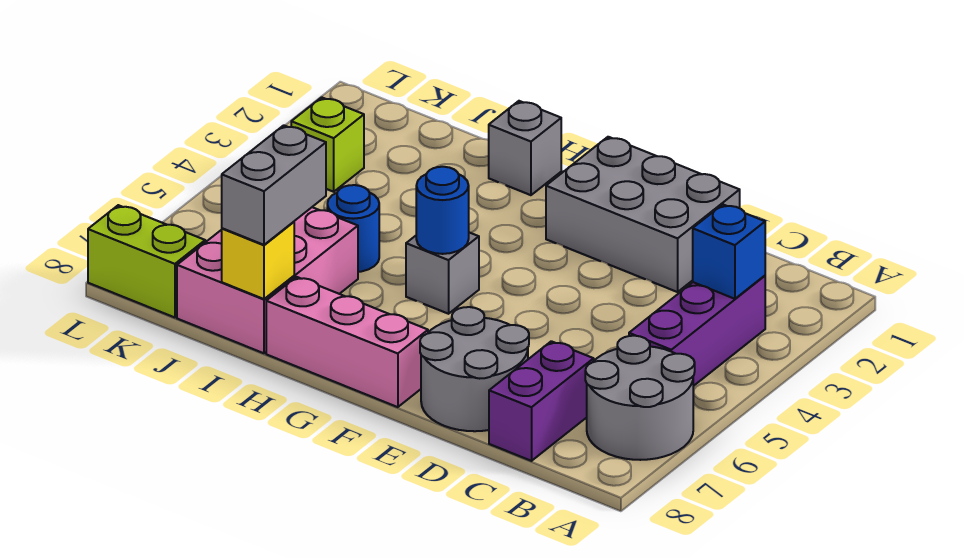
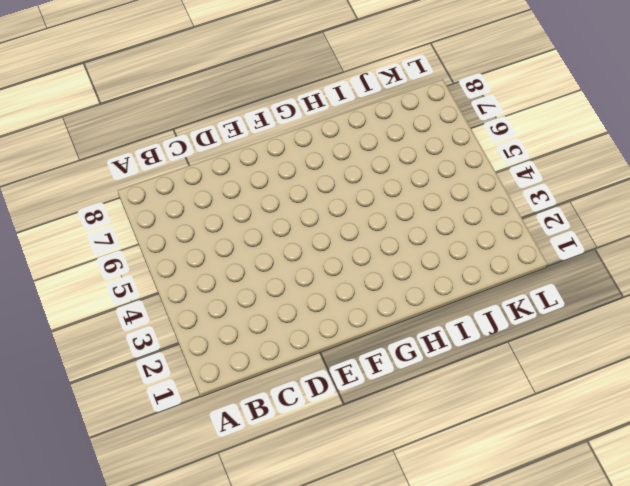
none -> grey round brick A6:B7 level 1
none -> purple brick B3:B5 level 1
none -> purple brick C7:C8 level 1

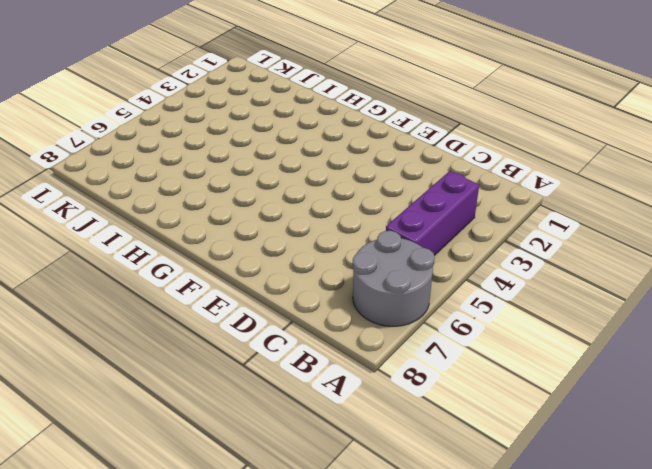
none -> purple brick C7:C8 level 1
none -> grey brick D1:F2 level 1
none -> grey round brick D7:E8 level 1

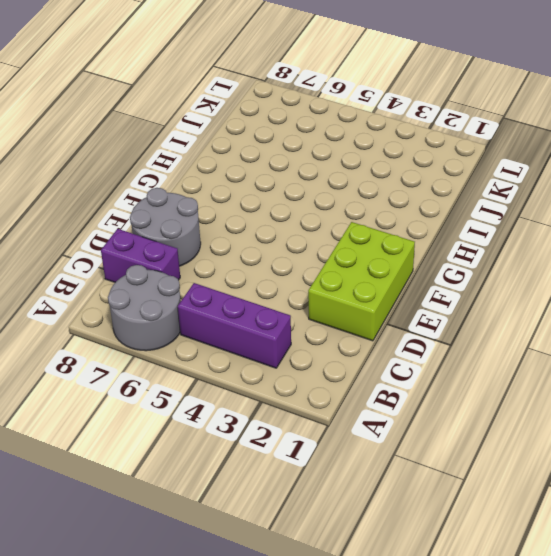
lime brick D1:F2 level 1 -> grey brick D1:F2 level 1
none -> pink brick F8:H8 level 1
none -> grey brick G5 level 1
none -> grey brick H1 level 1

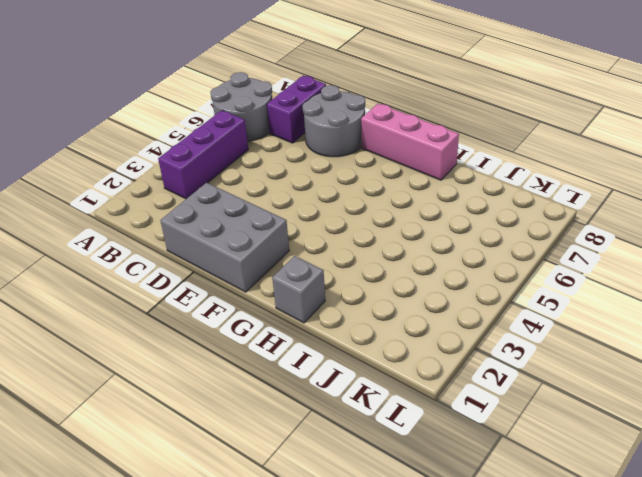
none -> grey brick G5 level 1
none -> blue round brick I5 level 1
none -> pink brick I6:J8 level 1

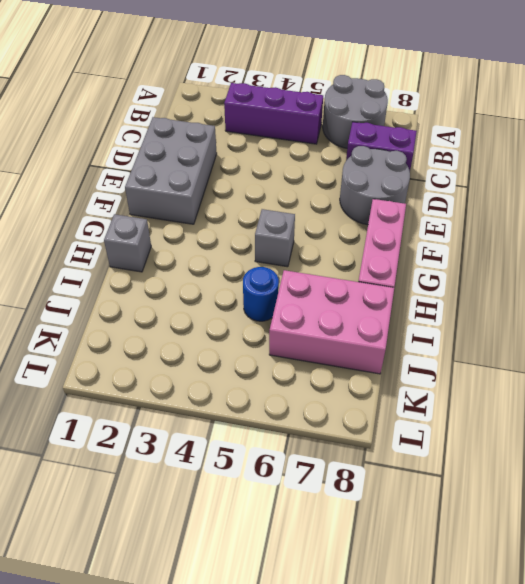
none -> lime brick K3 level 1
none -> lime brick K8:L8 level 1
none -> blue brick B3 level 2

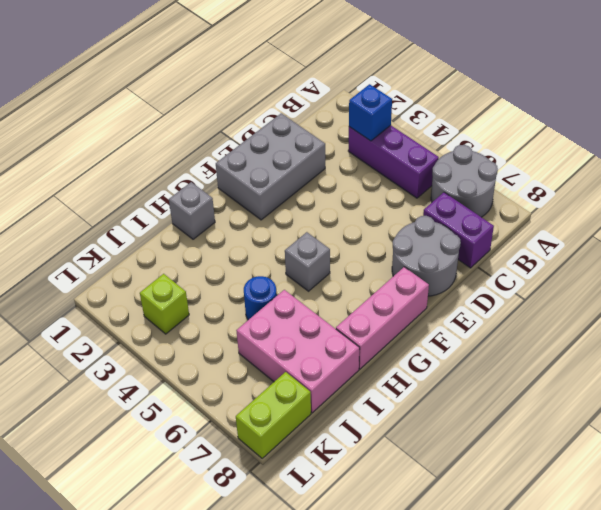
none -> blue round brick G5 level 2
none -> yellow brick I8 level 2
none -> grey brick I7:I8 level 3

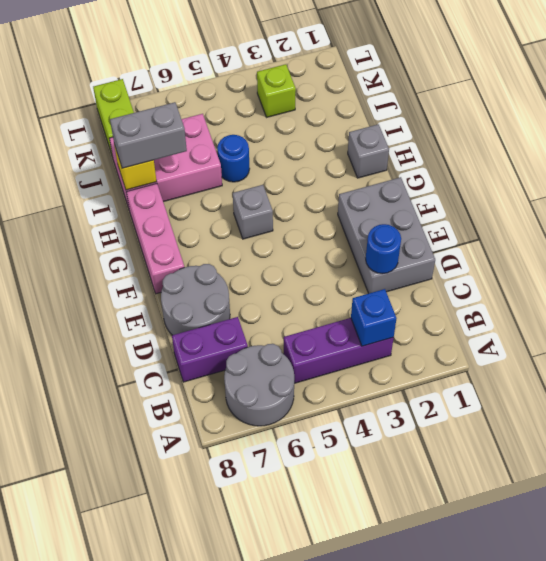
blue round brick D2 level 2 -> blue round brick G5 level 2

